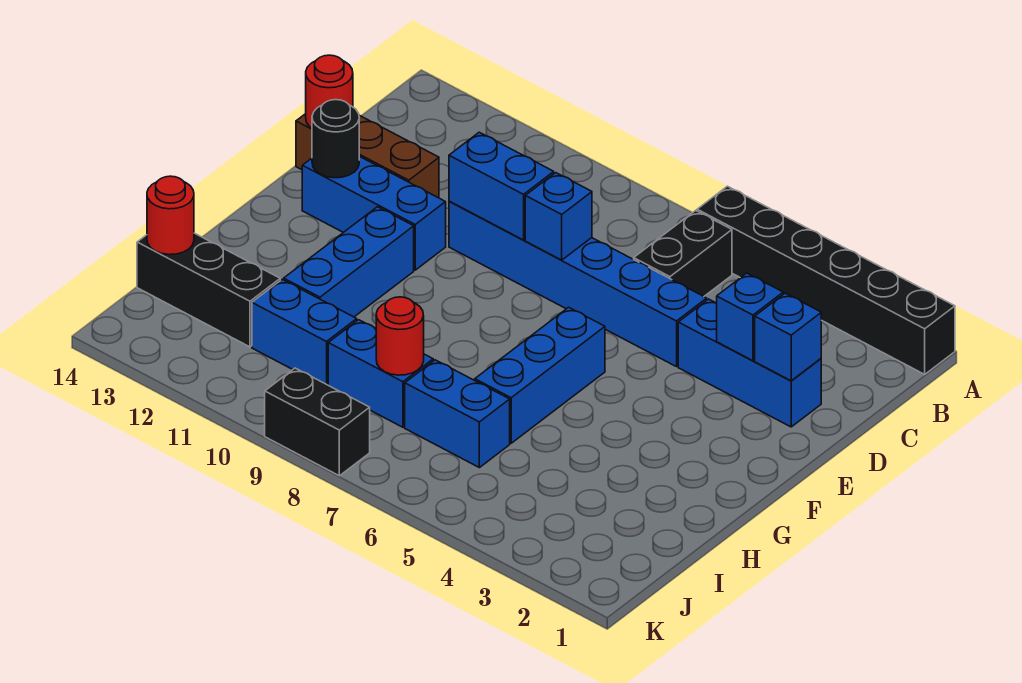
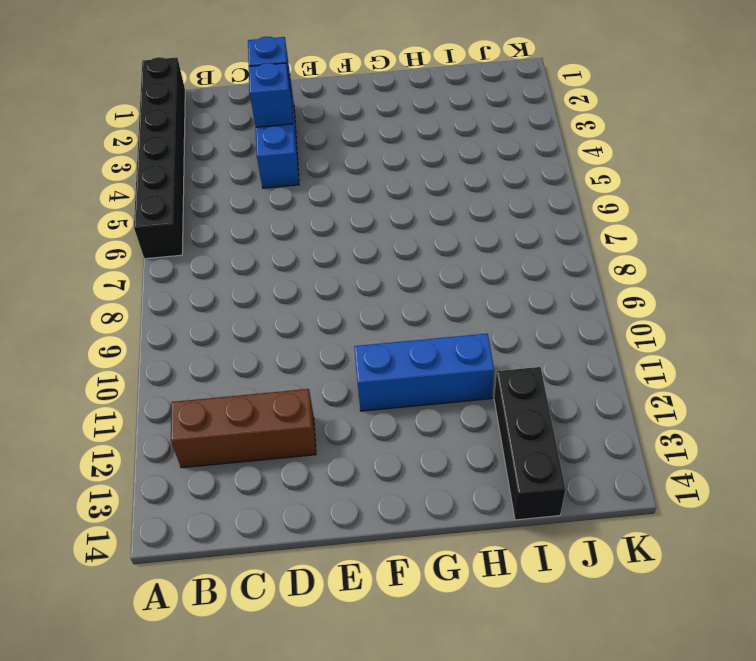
brown brick B12:D12 level 1 -> brown brick D12:D14 level 1
none -> black brick B6:C6 level 1
none -> blue brick D5:D10 level 1
none -> blue brick E11:E13 level 1

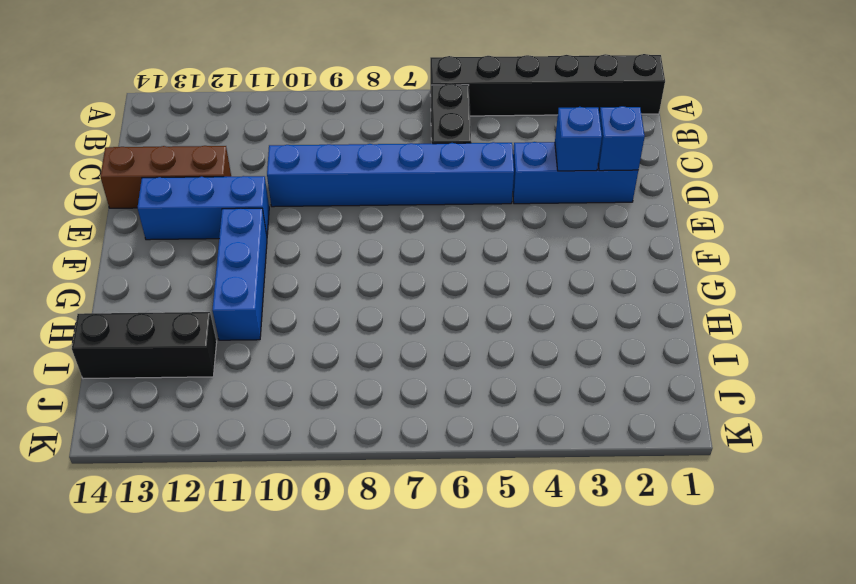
none -> blue brick F6:H6 level 1
none -> blue brick I6:I7 level 1
none -> blue brick I8:I9 level 1

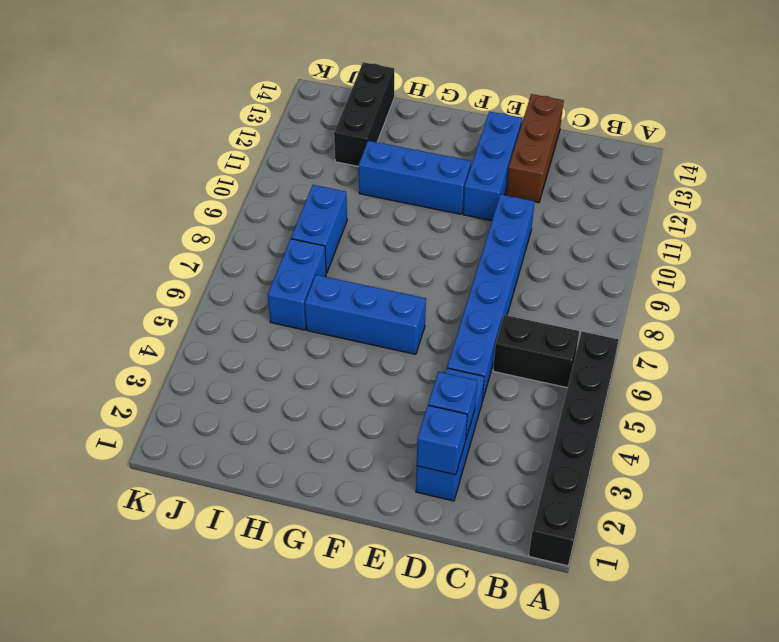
none -> blue brick I10:I11 level 1
none -> black brick K8:K9 level 1
none -> blue brick D8 level 2

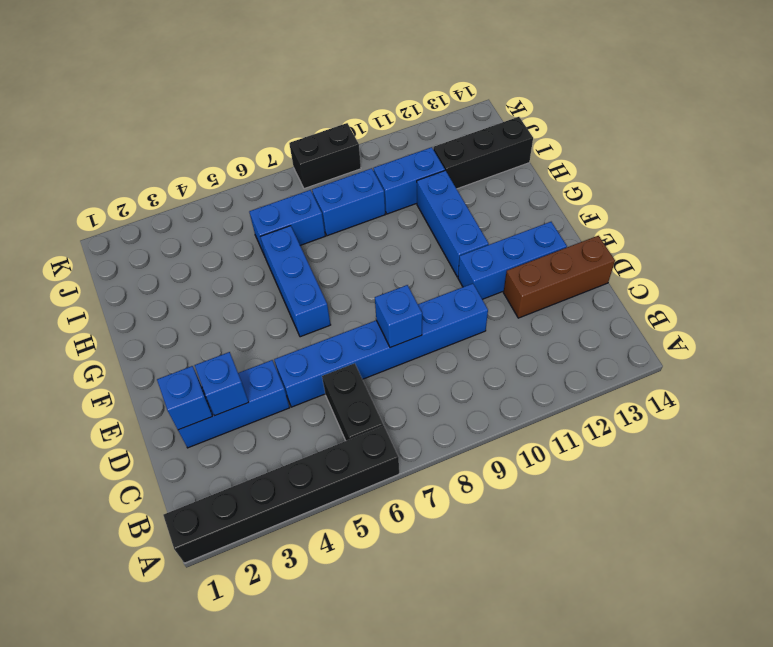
none -> blue brick D9:D10 level 2
none -> red round brick D14 level 2
none -> black round brick E13 level 2

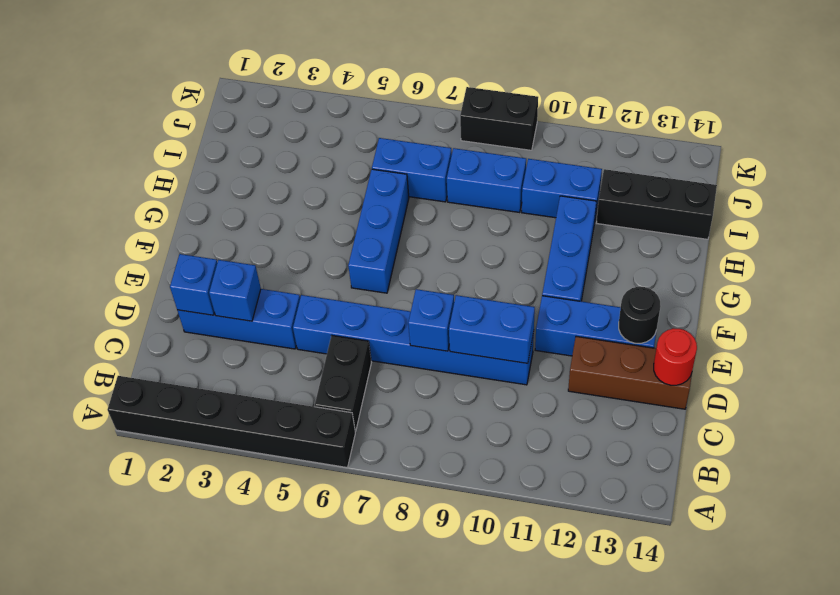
none -> red round brick I8 level 2
none -> red round brick I14 level 2

